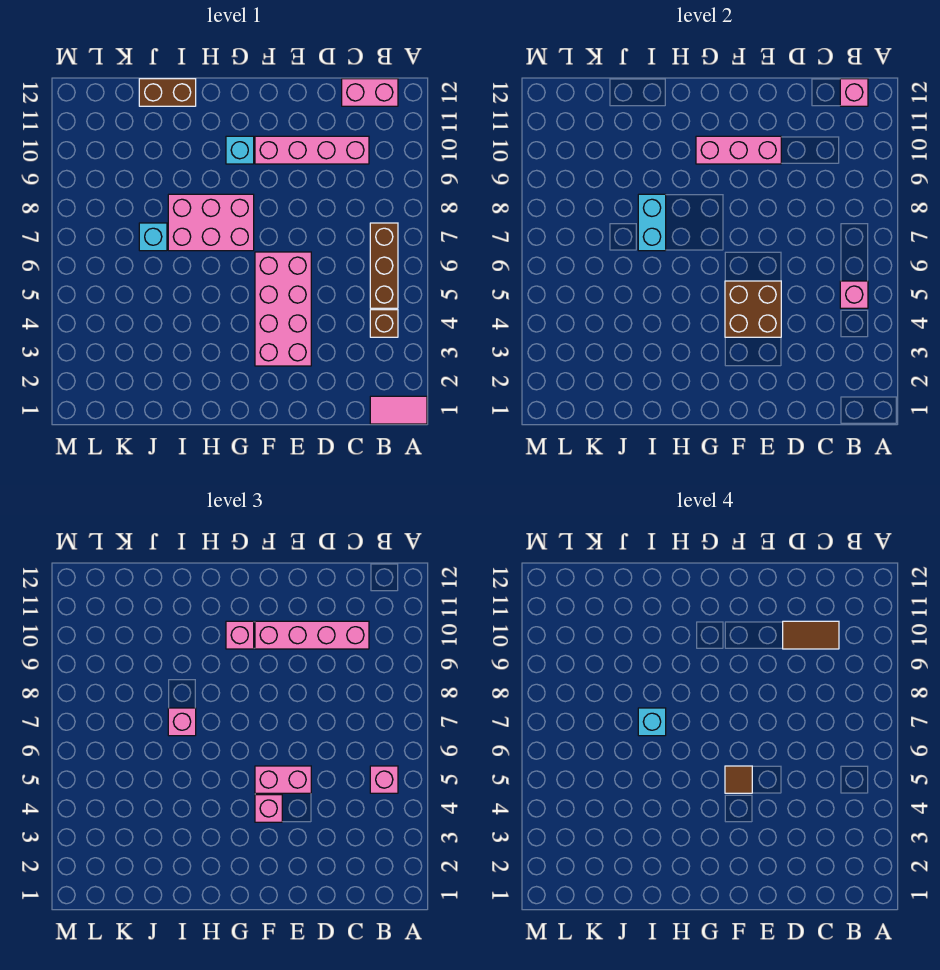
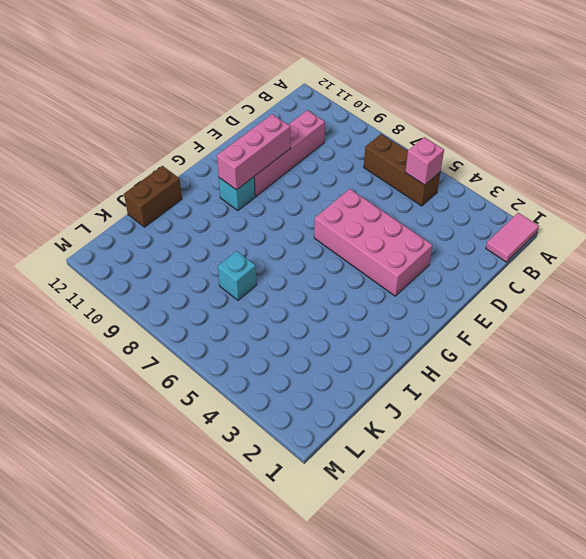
none -> brown brick B4 level 1
none -> pink brick B12:C12 level 1
none -> pink brick G7:I8 level 1

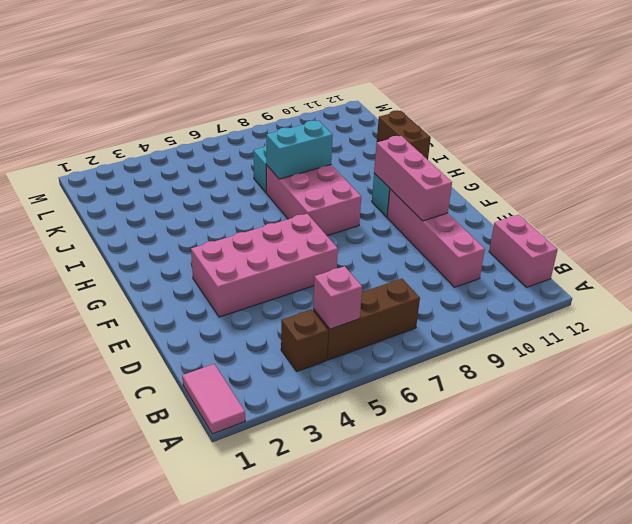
none -> pink brick B12 level 2
none -> brown brick E4:F5 level 2
none -> pink brick B5 level 3

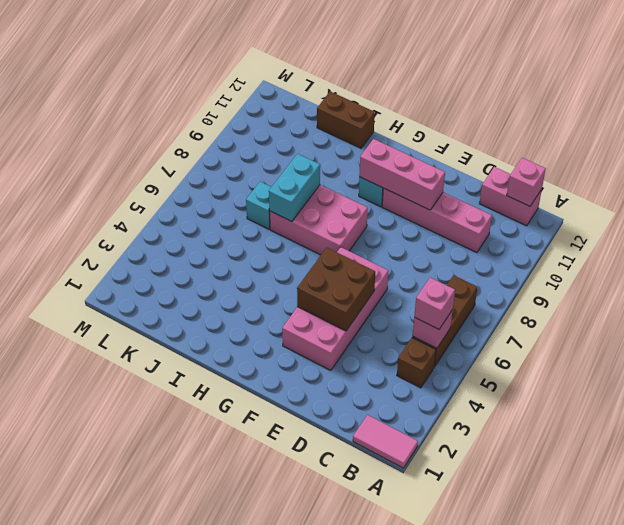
none -> pink brick C10:F10 level 3
none -> pink brick E5:F5 level 3
none -> pink brick F4 level 3

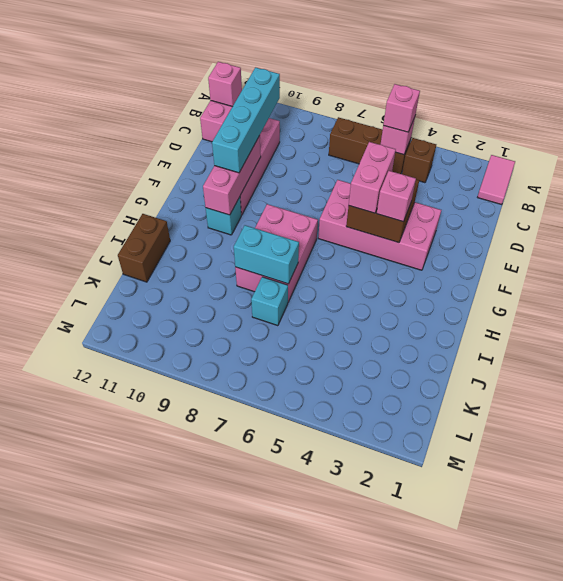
cyan brick C10:F10 level 3 -> pink brick C10:F10 level 3
none -> pink brick G10 level 3
none -> pink brick I7 level 3
none -> brown tile C10:D10 level 4

